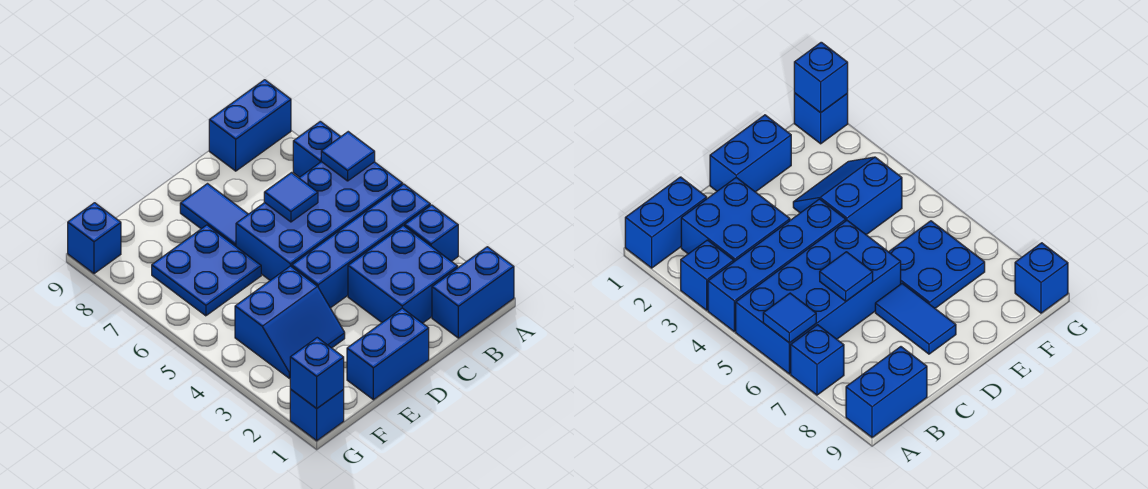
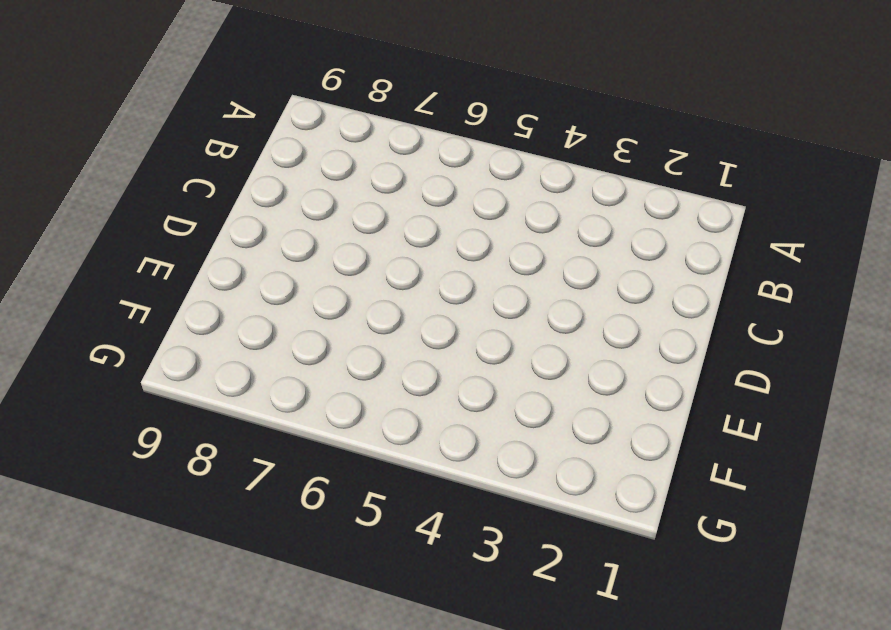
none -> blue brick A1:B1 level 1
none -> blue brick A3 level 1
none -> blue brick A4:D4 level 1

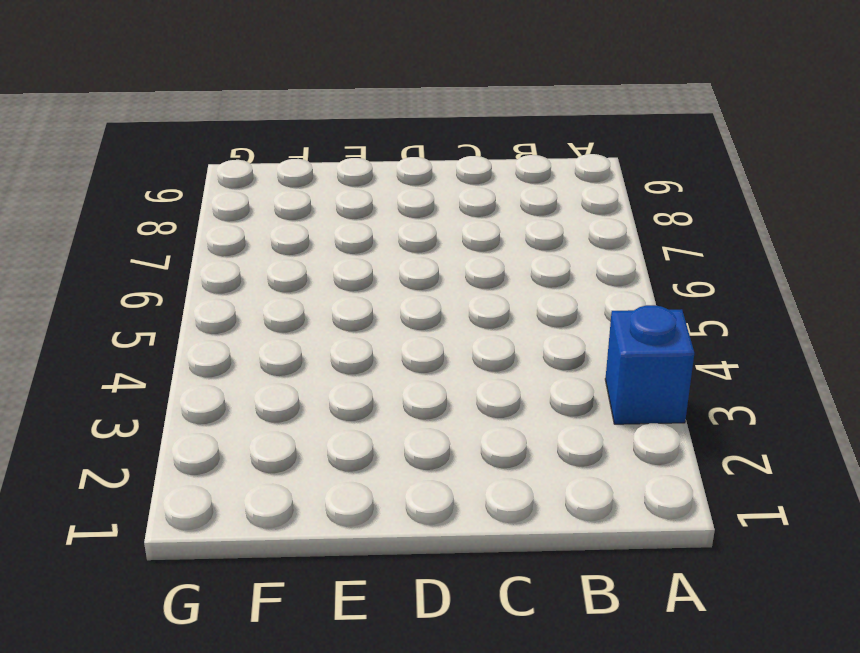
none -> blue brick A1:B1 level 1
none -> blue brick A4:D4 level 1
none -> blue brick A5:D6 level 1

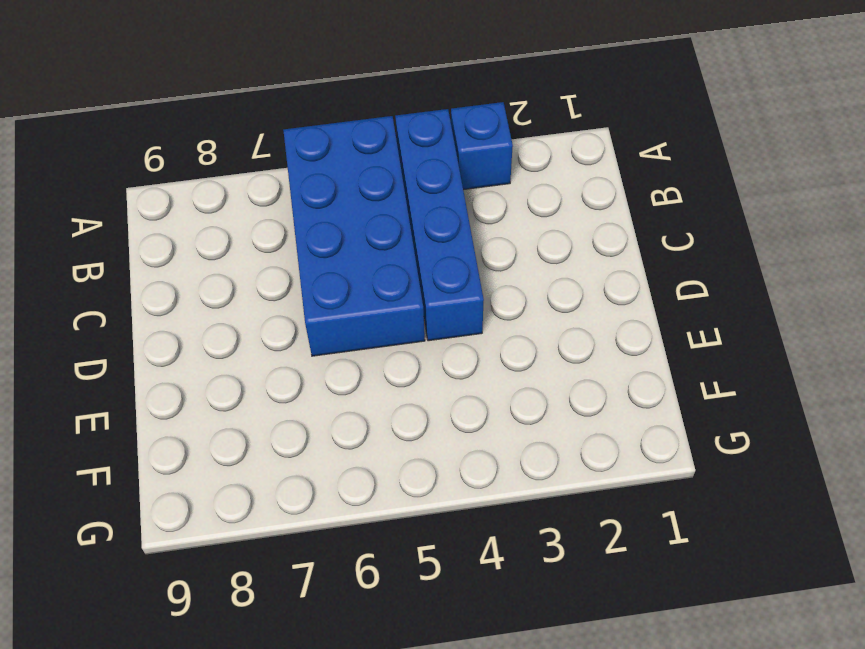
none -> blue brick A1:B1 level 1
none -> blue brick A7 level 1
none -> blue brick A9:B9 level 1

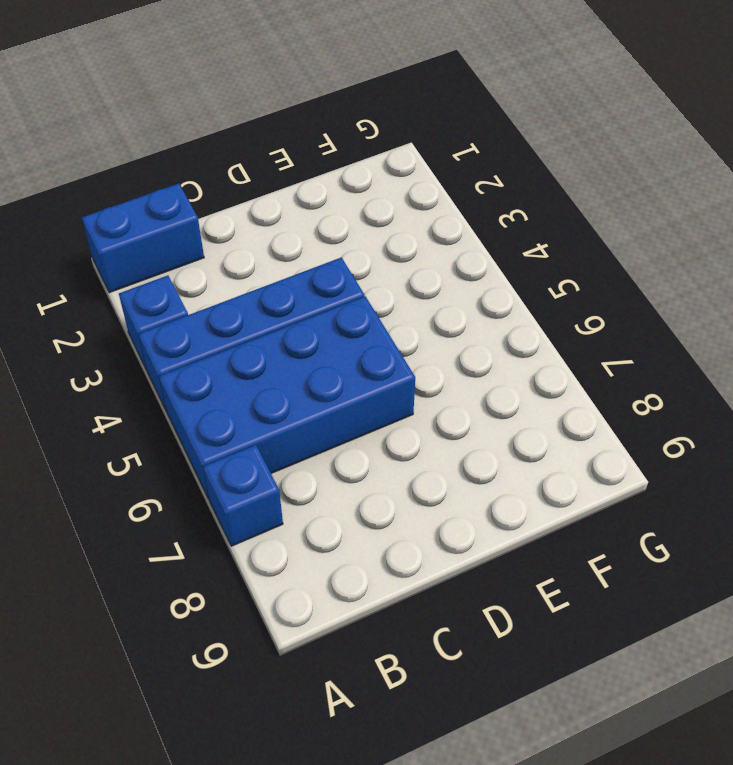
none -> blue brick A9:B9 level 1
none -> blue brick B2:C3 level 1
none -> blue brick D1:E1 level 1

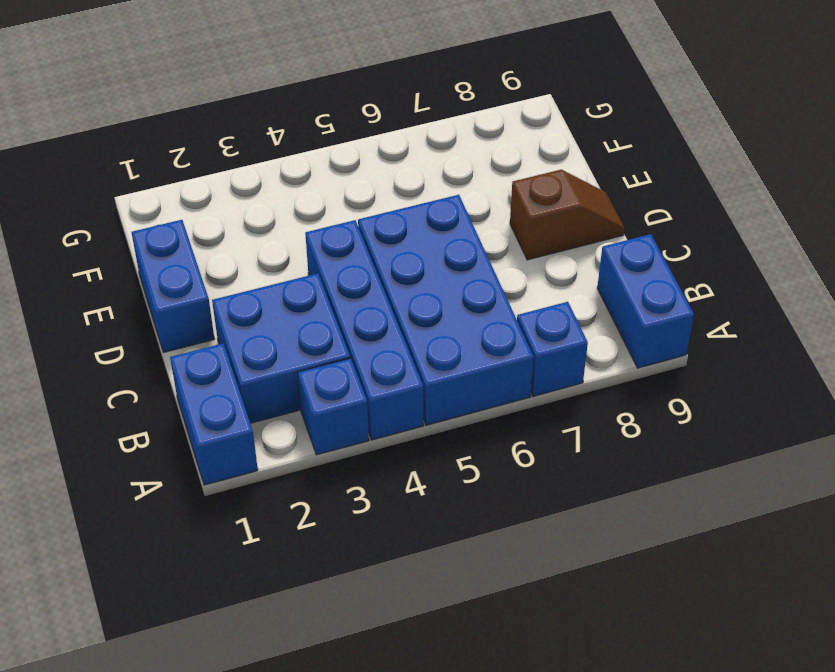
brown slope D8:D9 level 1 top 8 -> blue tile D7:D8 level 1
none -> blue slope E3:F4 level 1 top 4
none -> blue plate E6:F7 level 1
none -> blue brick G1 level 1

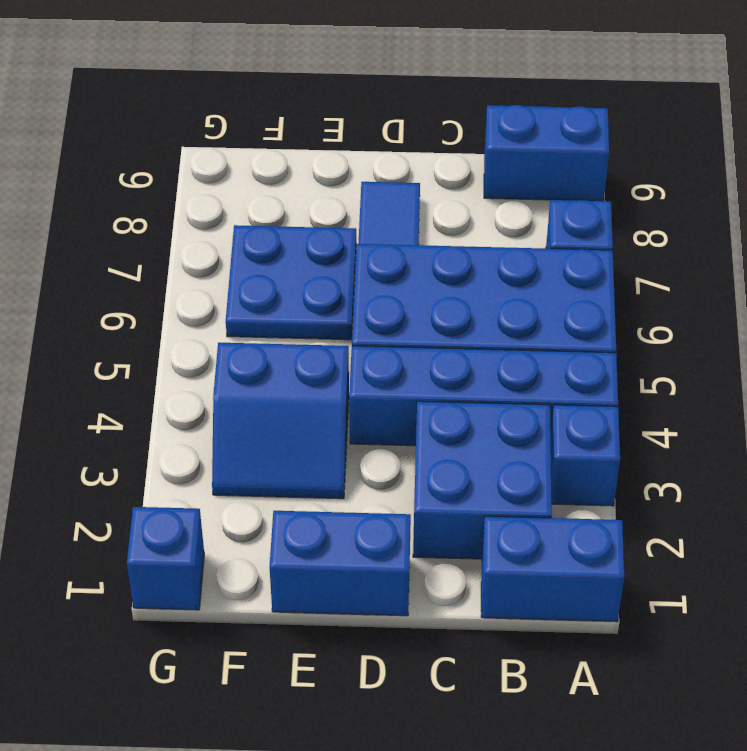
none -> blue brick G9 level 1
none -> blue tile A6 level 2
none -> blue tile C6 level 2

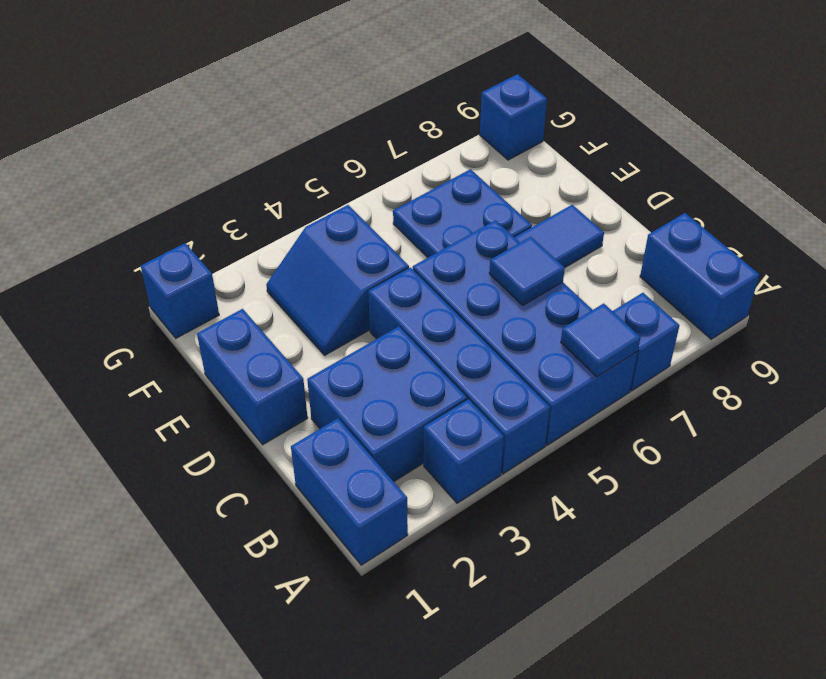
none -> blue brick G1 level 2

